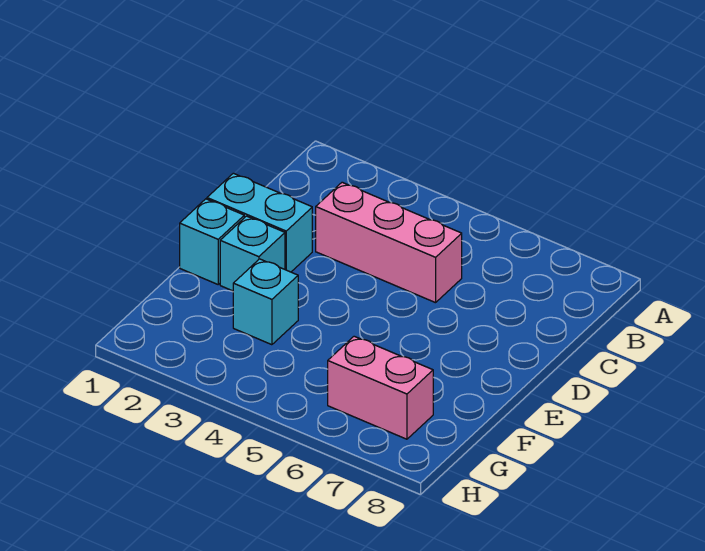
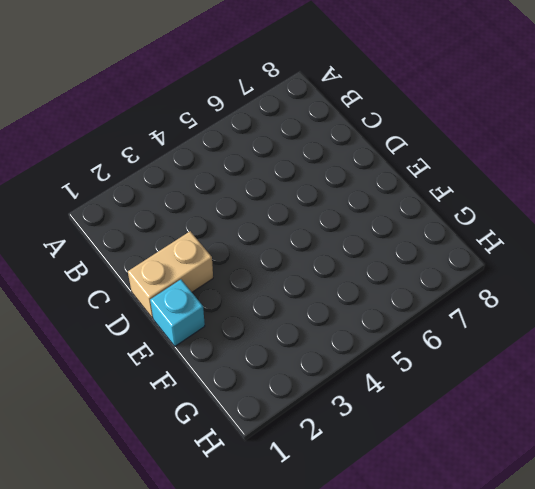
tan brick D1:D2 level 1 -> cyan brick D1:D2 level 1
none -> pink brick C3:C5 level 1
none -> cyan brick E2 level 1

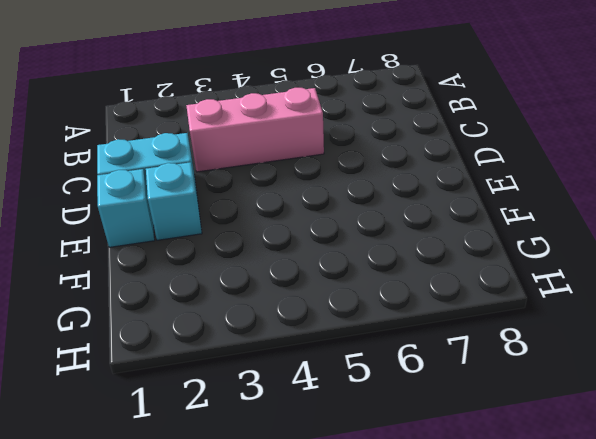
none -> cyan brick F3 level 1
none -> pink brick G6:G7 level 1

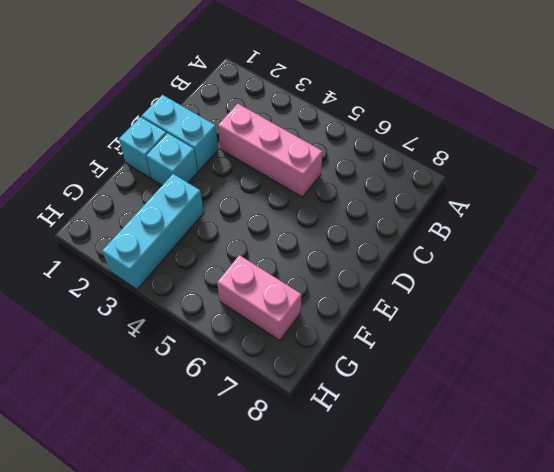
cyan brick F3:H3 level 1 -> cyan brick F3 level 1

